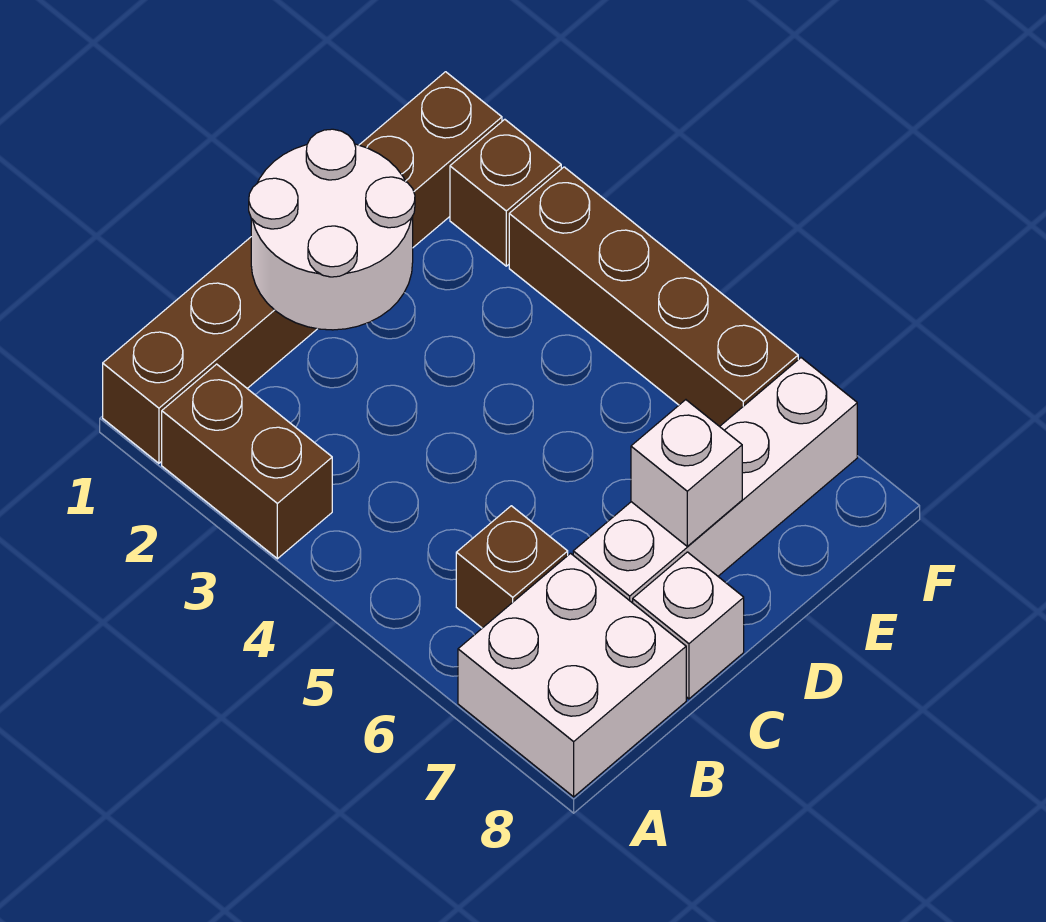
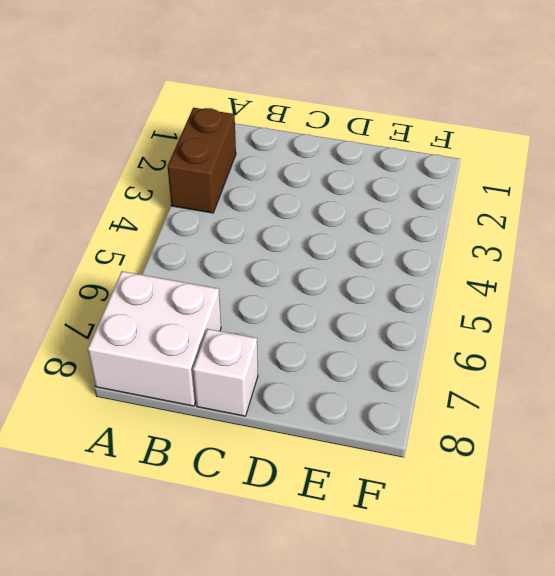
none -> brown brick A1:F1 level 1
none -> brown brick B6 level 1

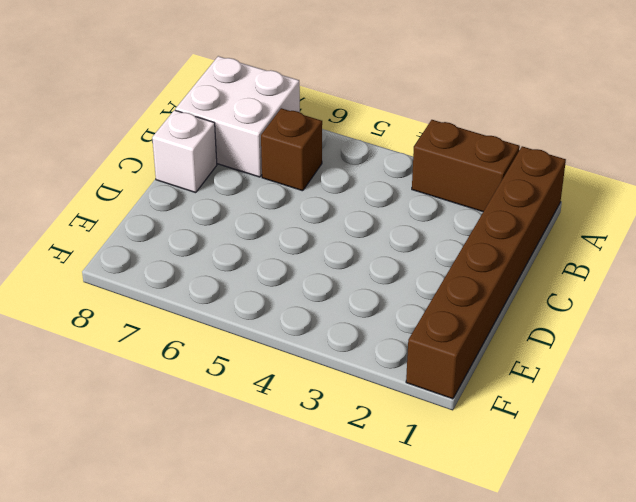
none -> white brick C7:F7 level 1
none -> brown brick F2 level 1

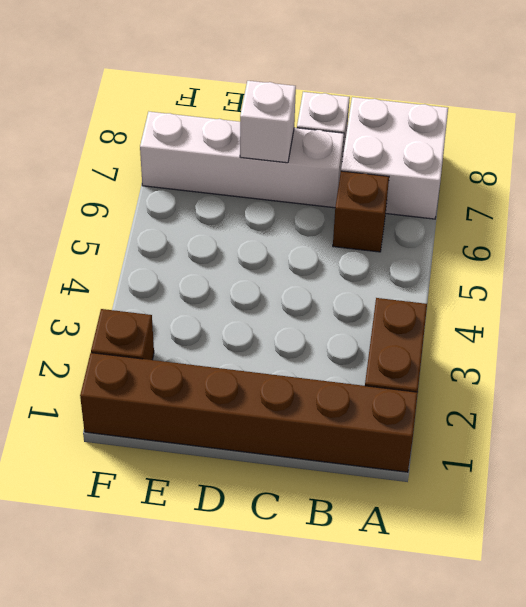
none -> brown brick F3:F6 level 1
none -> white round brick C1:D2 level 2

